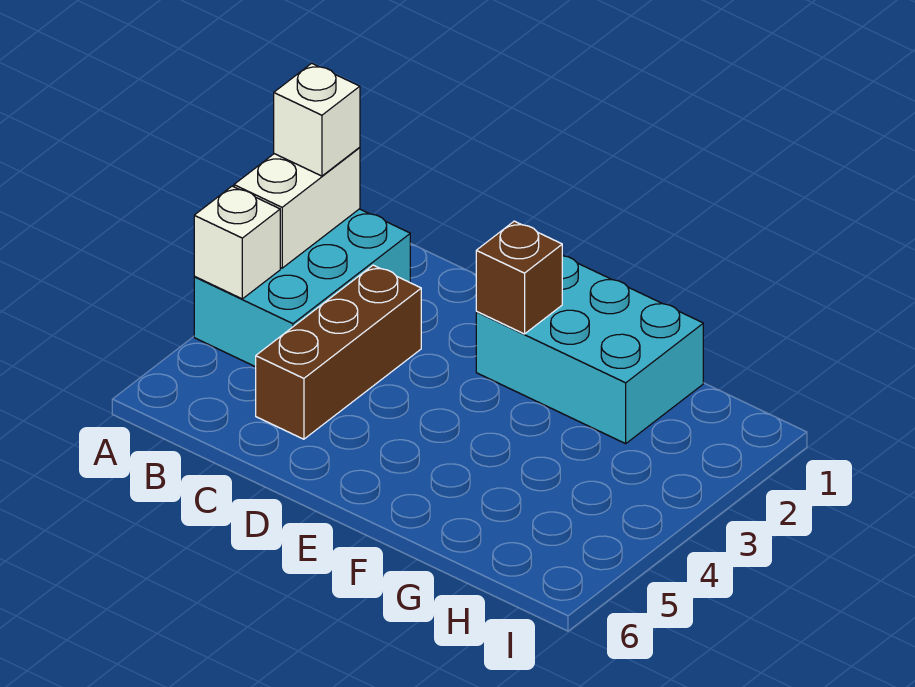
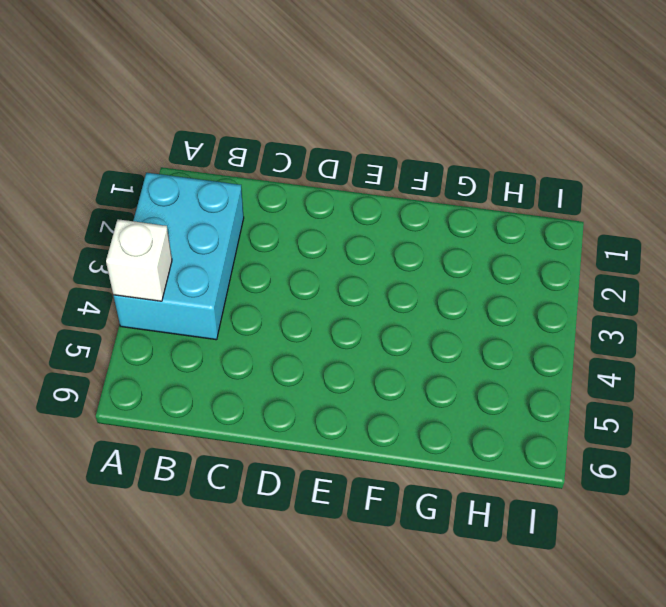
none -> brown brick C3:C5 level 1
none -> cyan brick E1:G2 level 1

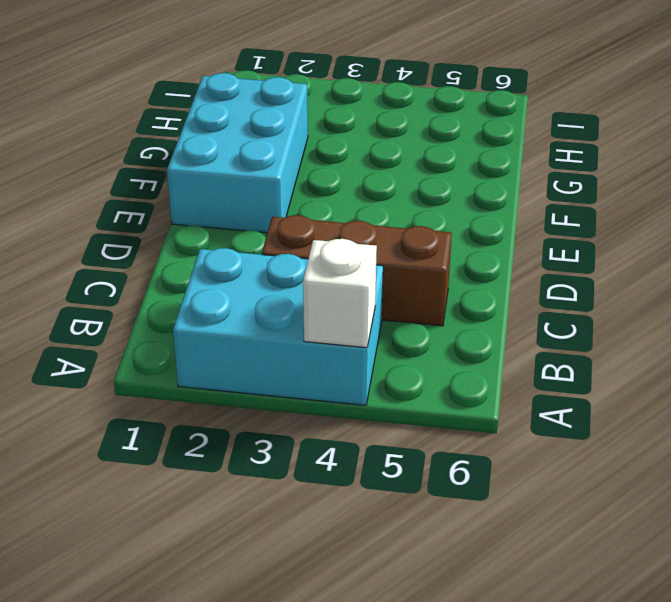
none -> white brick A2:A3 level 2
none -> brown brick E2 level 2

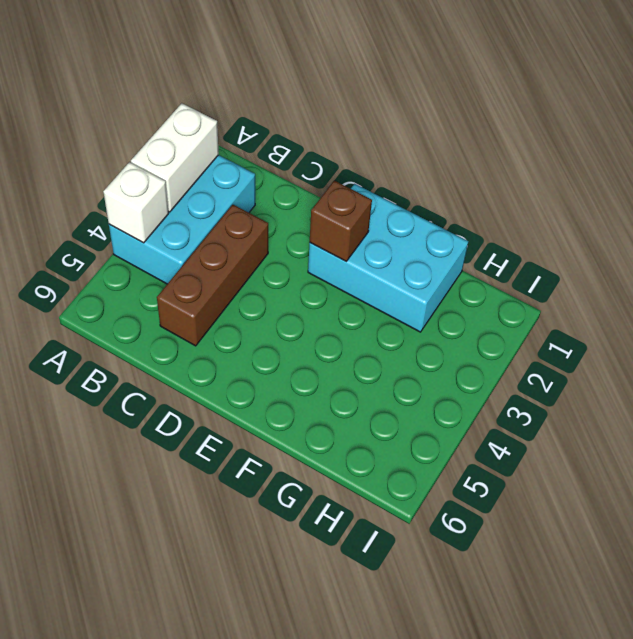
none -> white brick A2 level 3

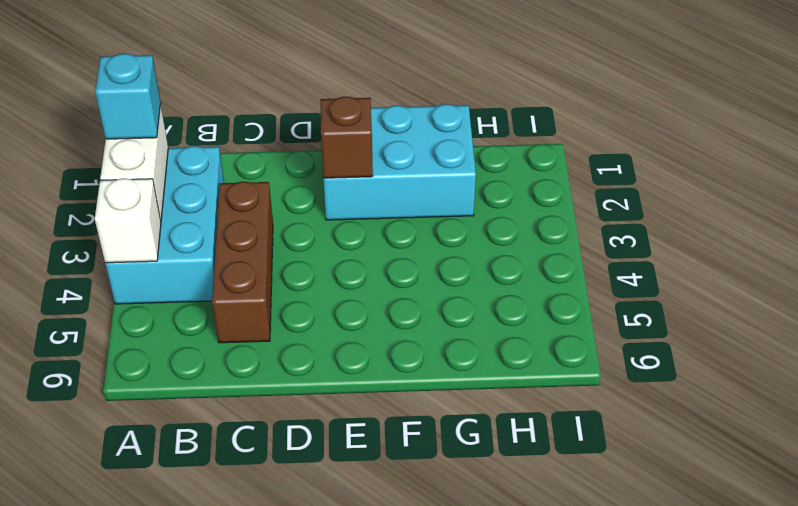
cyan brick A2 level 3 -> white brick A2 level 3

